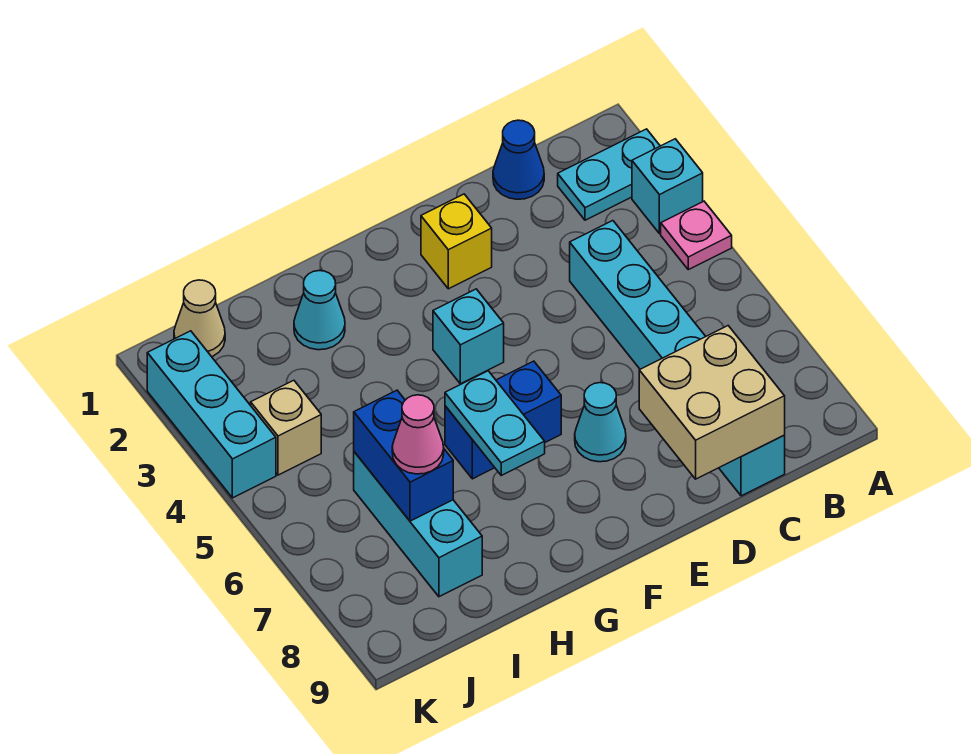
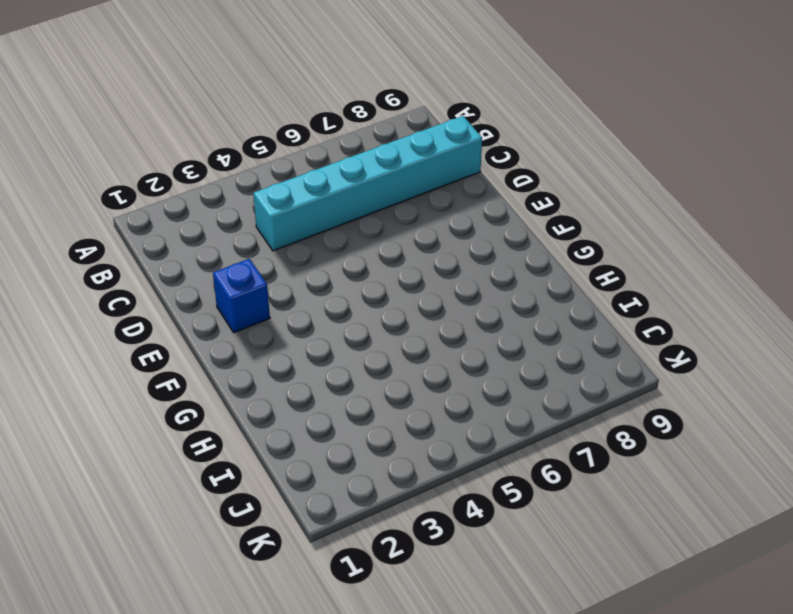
blue brick E2 level 1 -> yellow brick E2 level 1
none -> cyan plate A2:B2 level 1
none -> cyan brick A3 level 1
none -> pink plate A4 level 1

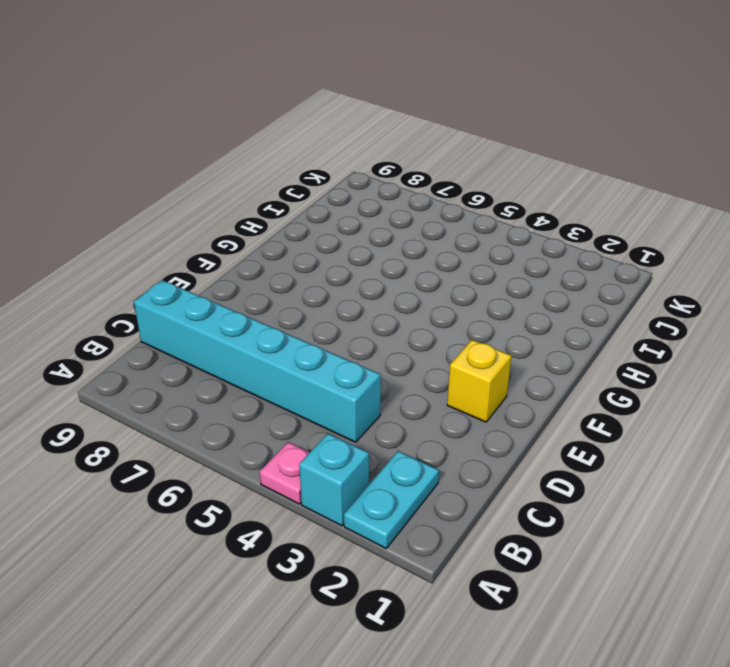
none -> blue cone C1 level 1
none -> cyan cone E7 level 1
none -> cyan brick F4 level 1

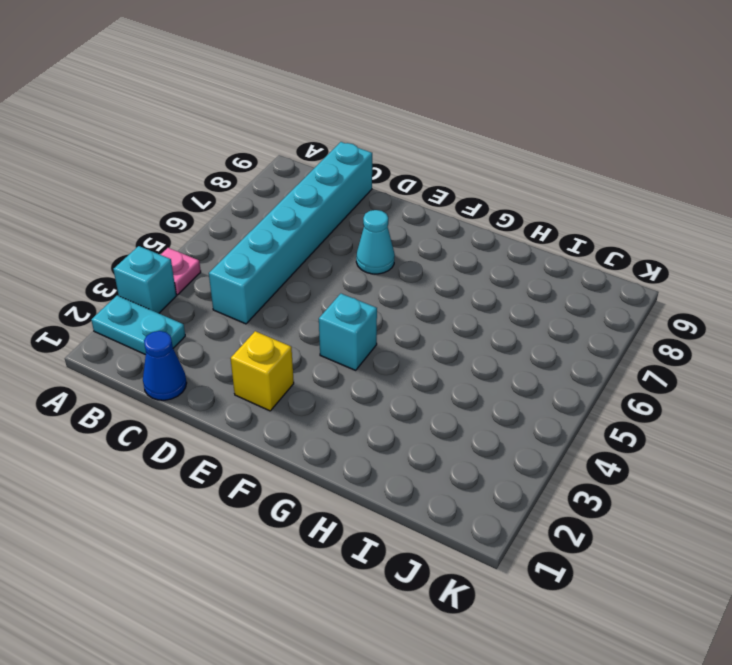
none -> blue brick F6:G6 level 1
none -> cyan cone H2 level 1
none -> cyan brick I6:I8 level 1

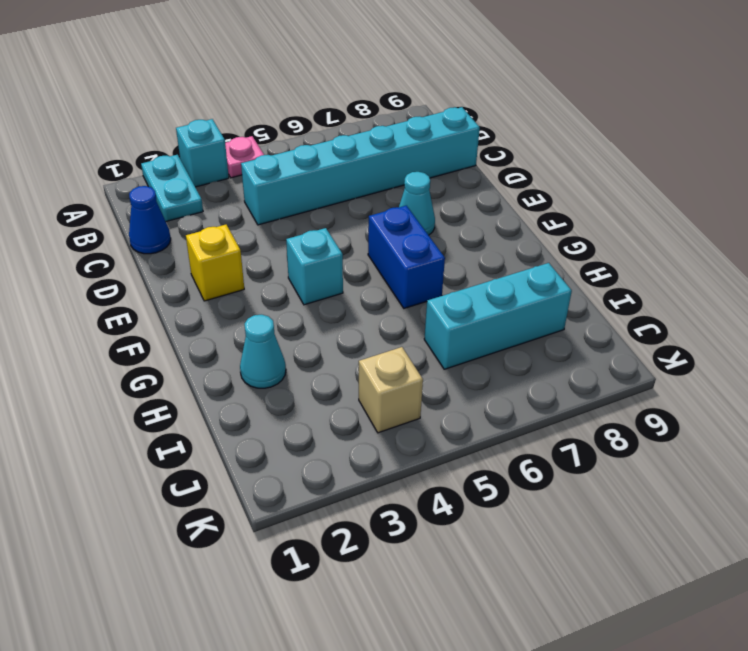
none -> tan cone J1 level 1
none -> cyan brick K2:K4 level 1
none -> tan brick C8:D9 level 2

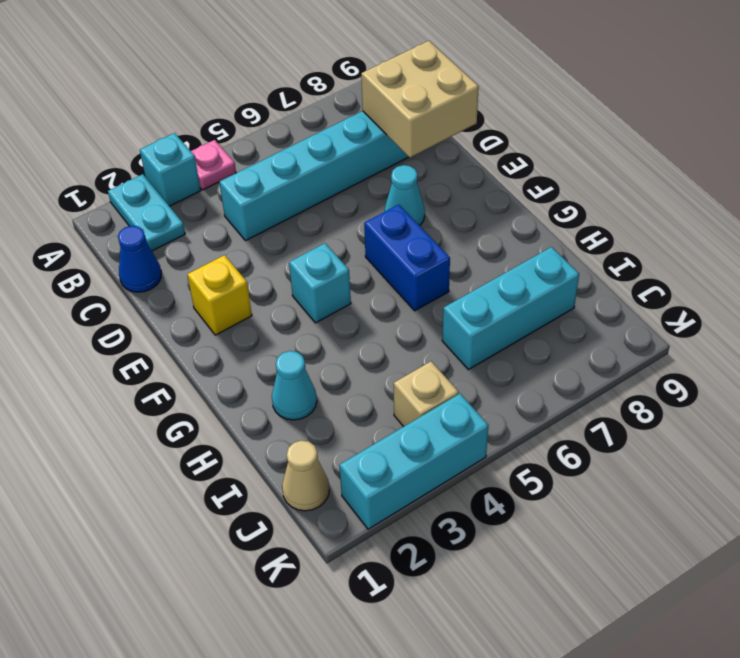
none -> cyan plate G6:G7 level 2
none -> blue brick I6:I7 level 2
none -> pink cone I7 level 3

